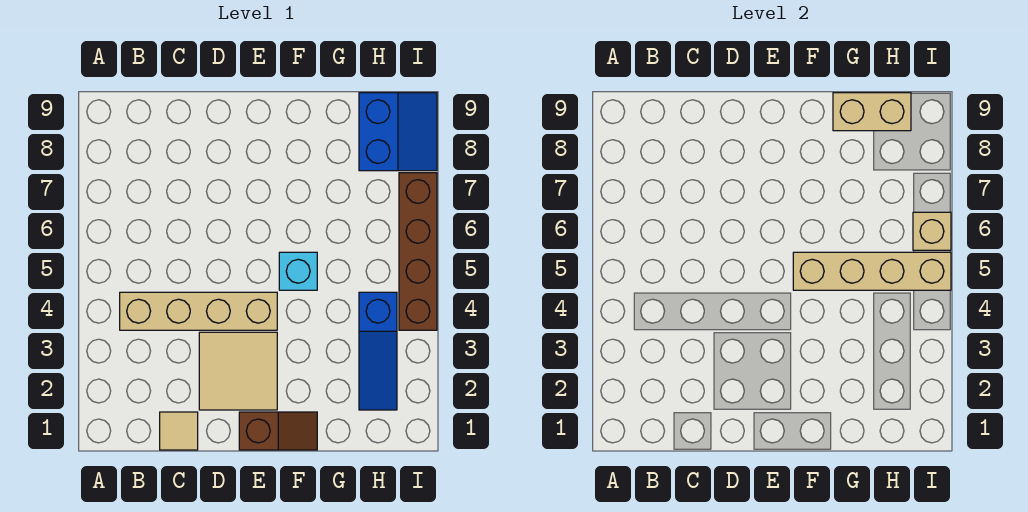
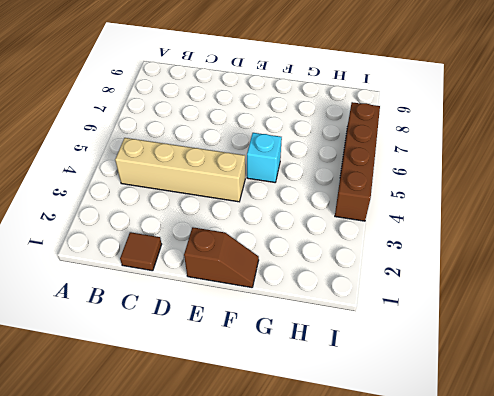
brown tile C1 level 1 -> tan tile C1 level 1
none -> tan tile D2:E3 level 1
none -> blue slope H2:H4 level 1 top 4

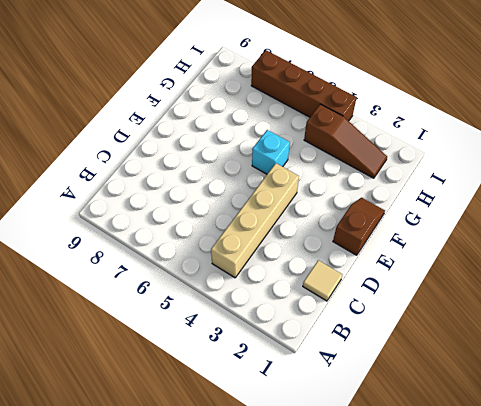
brown slope H2:H4 level 1 top 4 -> blue slope H2:H4 level 1 top 4
none -> tan tile D2:E3 level 1
none -> blue slope H8:I9 level 1 top H

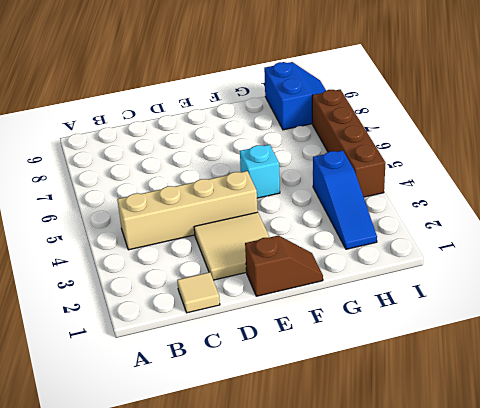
none -> tan brick F5:I5 level 2
none -> tan brick G9:H9 level 2

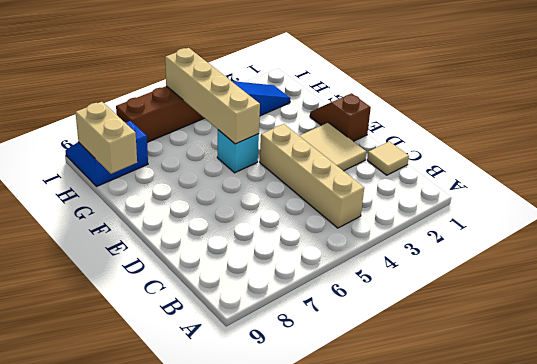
none -> tan brick I6 level 2

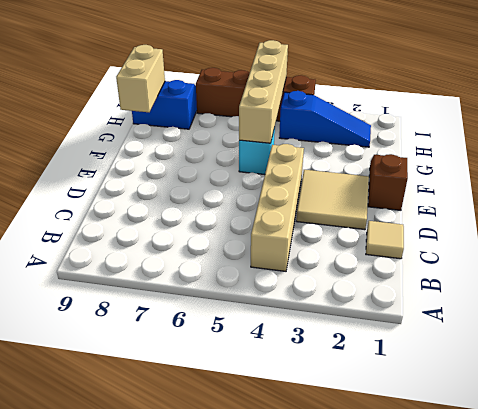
none -> tan brick I6 level 2

